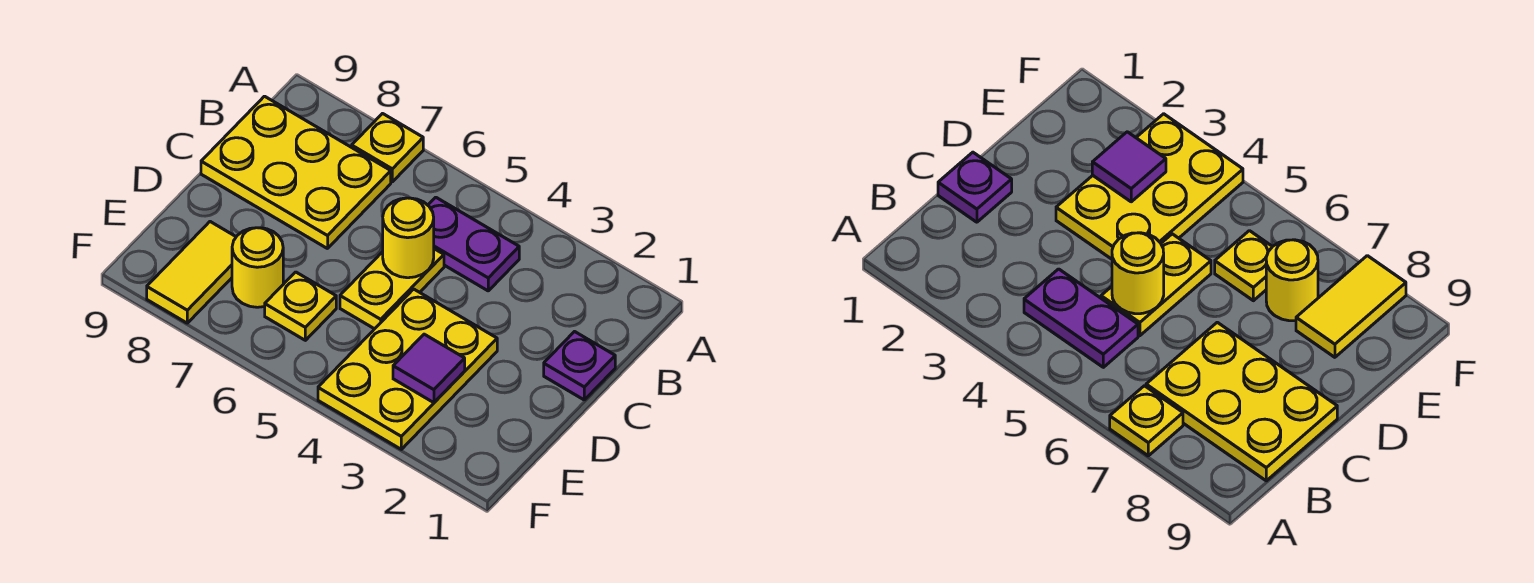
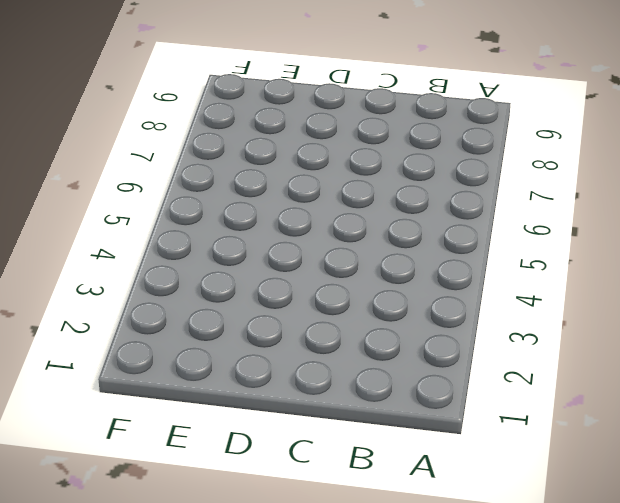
none -> yellow plate A7 level 1
none -> purple plate B4:B5 level 1

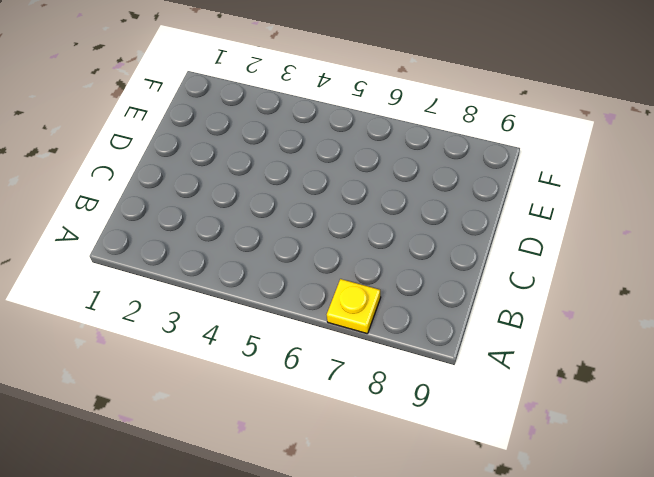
none -> purple plate B4:B5 level 1
none -> yellow plate B7:C9 level 1

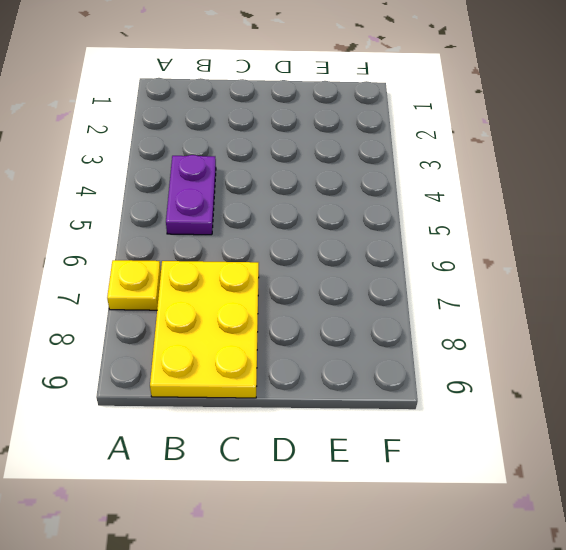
none -> purple plate C1 level 1
none -> yellow plate C5:D5 level 1

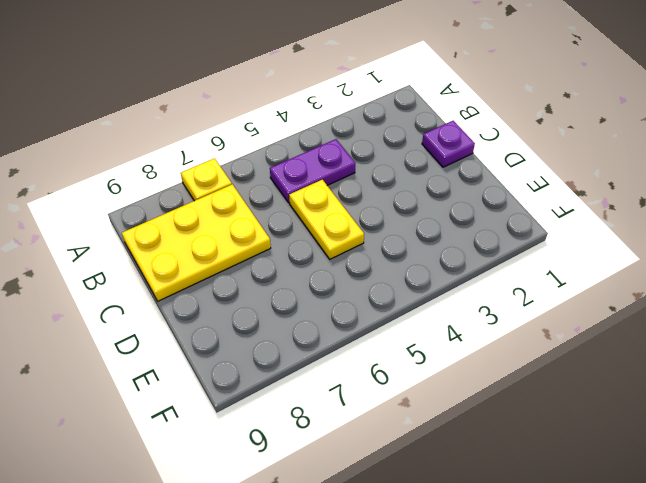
none -> yellow plate D3:F4 level 1
none -> yellow plate E6 level 1

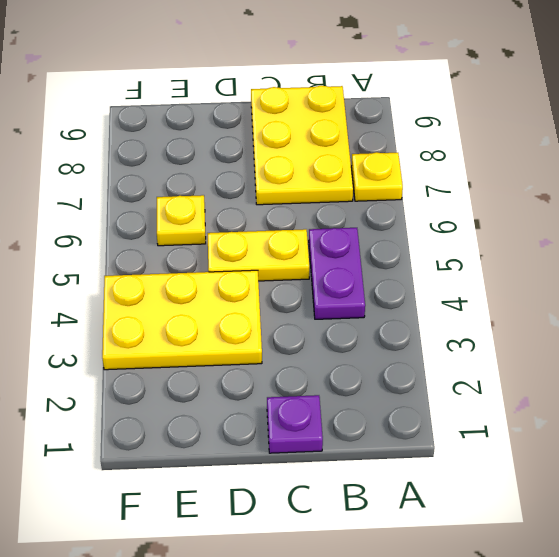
none -> yellow round brick E7 level 1
none -> yellow tile E8:F8 level 1

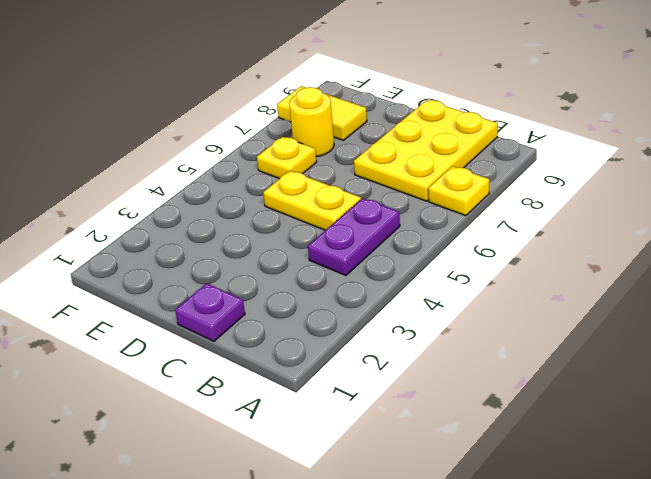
none -> yellow plate D3:F4 level 1
none -> yellow round brick C5 level 2

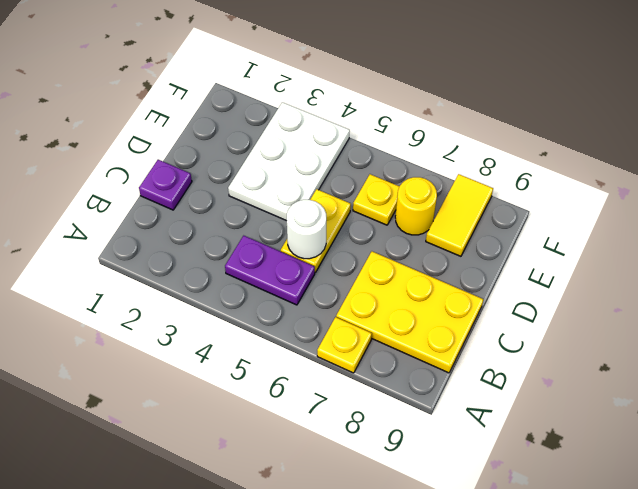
white round brick C5 level 2 -> yellow round brick C5 level 2
white plate D3:F4 level 1 -> yellow plate D3:F4 level 1
none -> purple tile E3 level 2

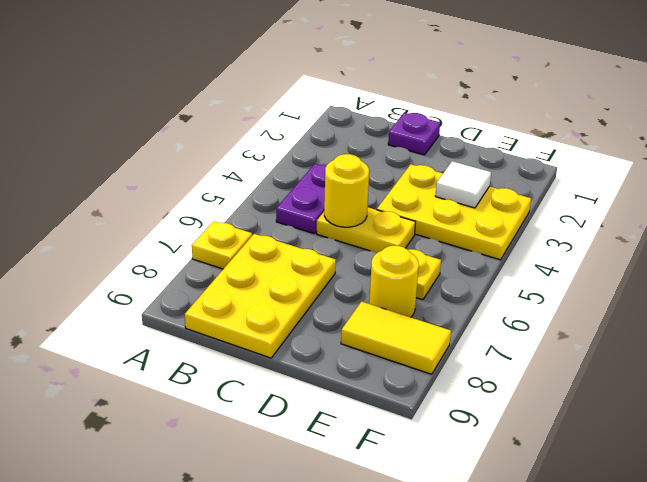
white tile E3 level 2 -> purple tile E3 level 2

